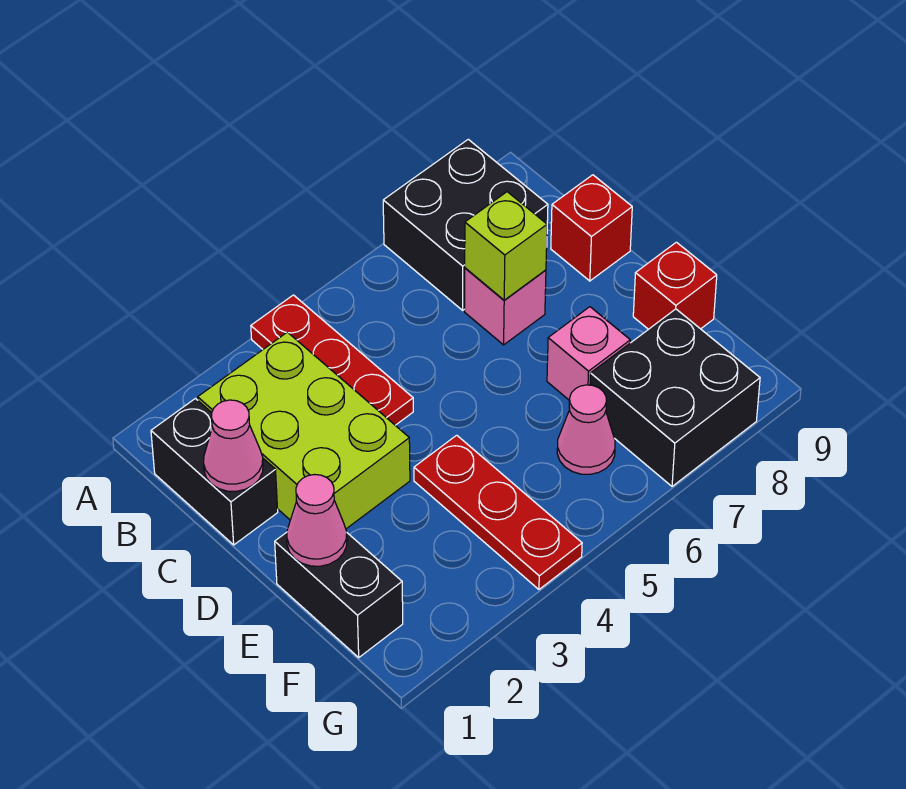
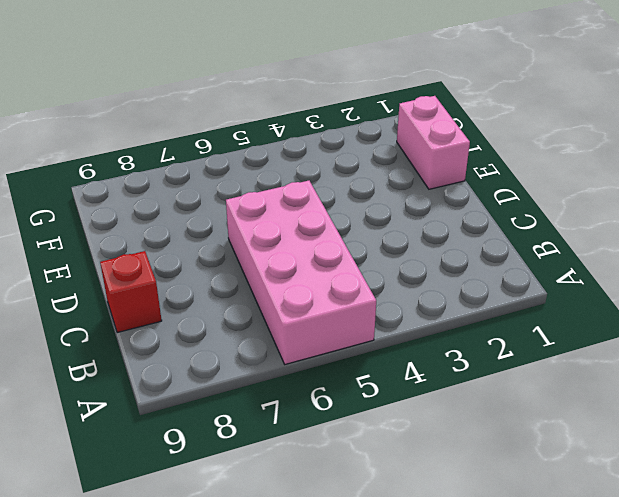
pink brick A5:D6 level 1 -> none
pink brick E1:F1 level 1 -> black brick E1:F1 level 1
none -> red plate A4:C4 level 1
none -> black brick A7:B8 level 1
none -> black brick B1:C1 level 1

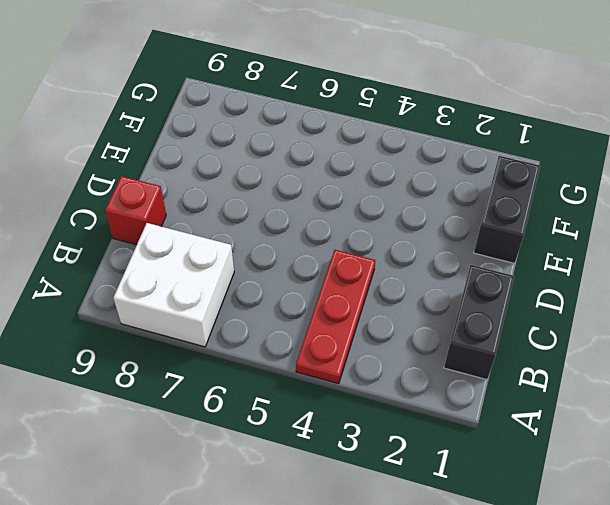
white brick A7:B8 level 1 -> black brick A7:B8 level 1
none -> lime brick B2:D3 level 1
none -> pink brick C7 level 1
none -> red plate E4:G4 level 1

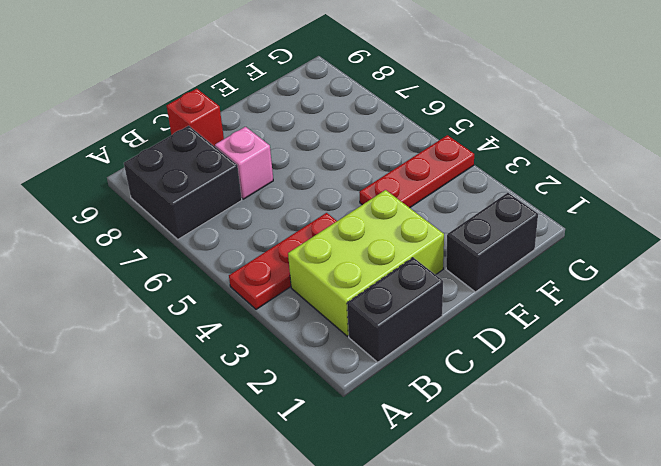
none -> pink brick E7 level 1
none -> red brick E9 level 1
none -> pink cone F6 level 1

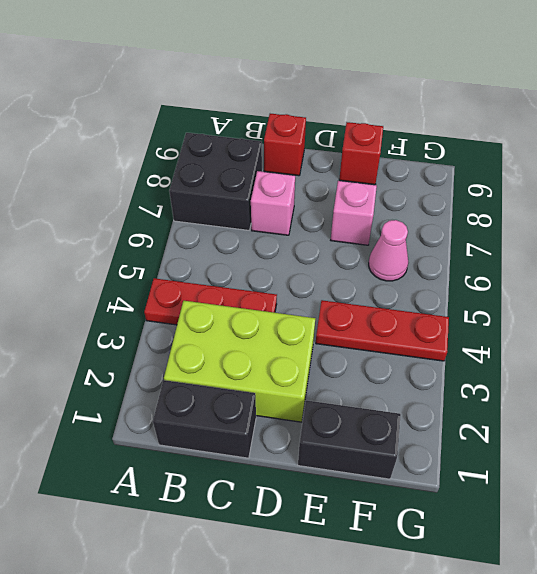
none -> black brick F7:G8 level 1
none -> pink cone C1 level 2
none -> lime brick C7 level 2

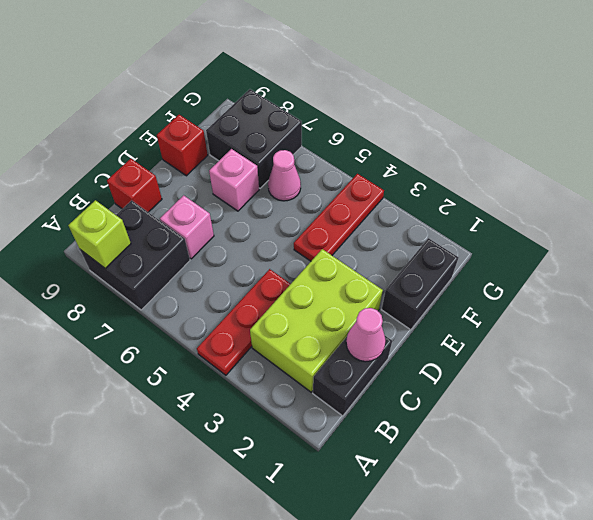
lime brick A8 level 2 -> lime brick C7 level 2
none -> pink cone E1 level 2

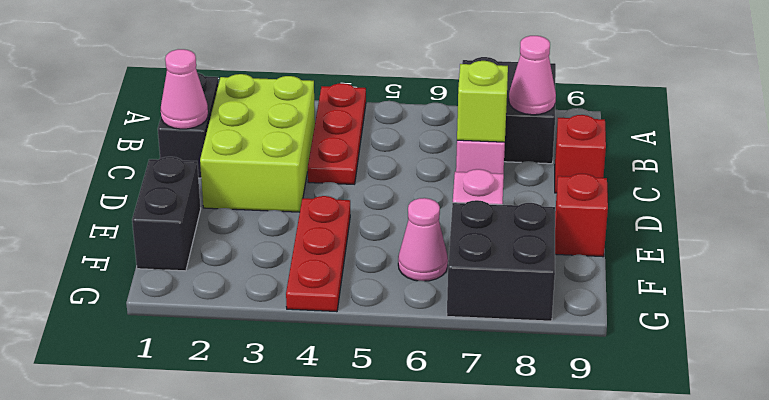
pink cone B8 level 2 -> pink cone E1 level 2

